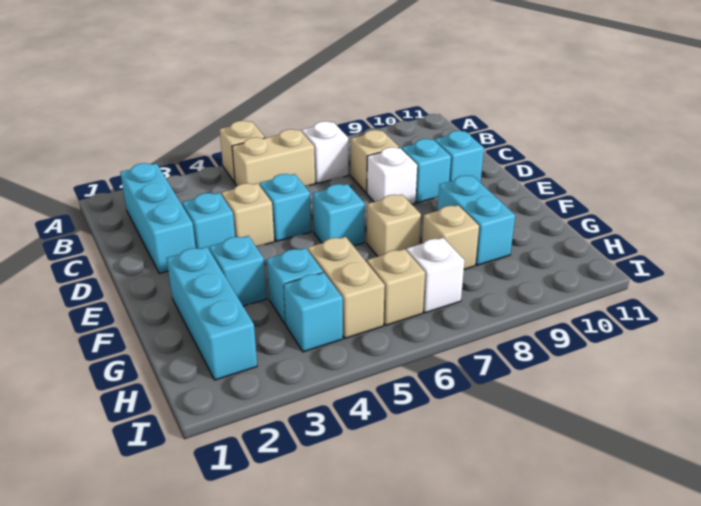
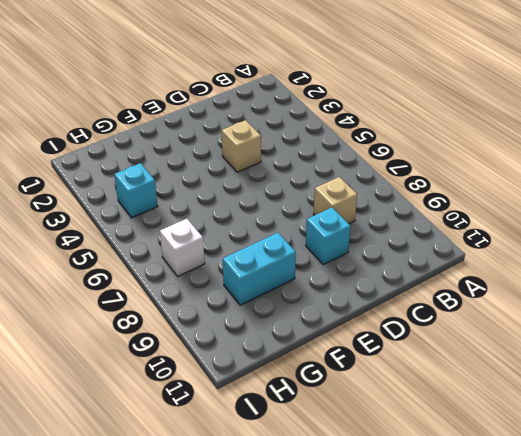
none -> tan brick A5 level 1
none -> cyan brick B2:D2 level 1
none -> tan brick B5:B6 level 1

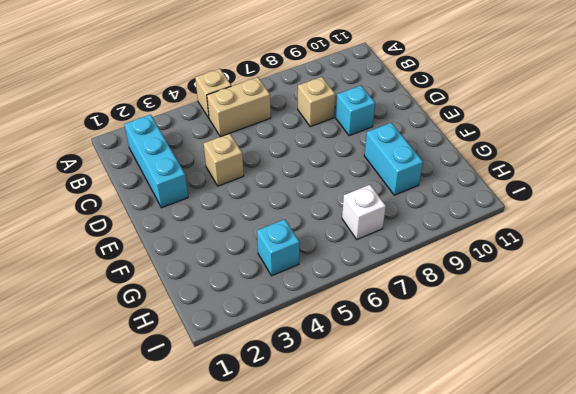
none -> white brick B7 level 1
none -> cyan brick D3 level 1
none -> cyan brick D5 level 1

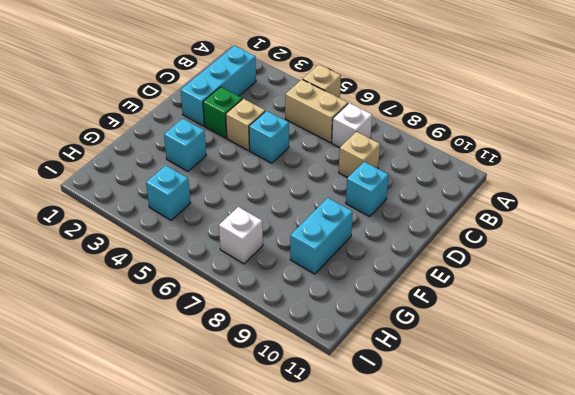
green brick D3 level 1 -> cyan brick D3 level 1
none -> white brick D8 level 1
none -> cyan brick D10 level 1
none -> cyan brick E6 level 1

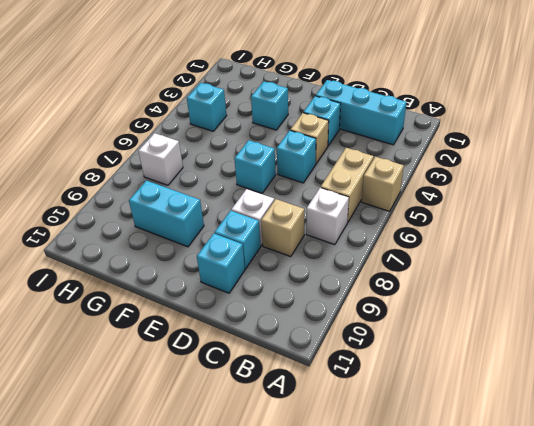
none -> cyan brick F2:H2 level 1
none -> tan brick F7 level 1
none -> cyan brick G4 level 1

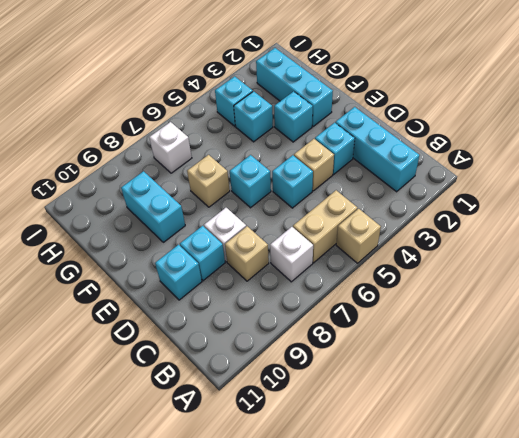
none -> tan brick G5:H5 level 1
none -> tan brick G8 level 1
none -> tan brick H6 level 1

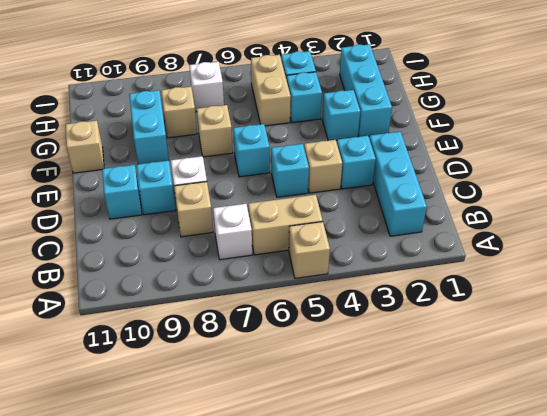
tan brick F11 level 1 -> tan brick H6 level 1

